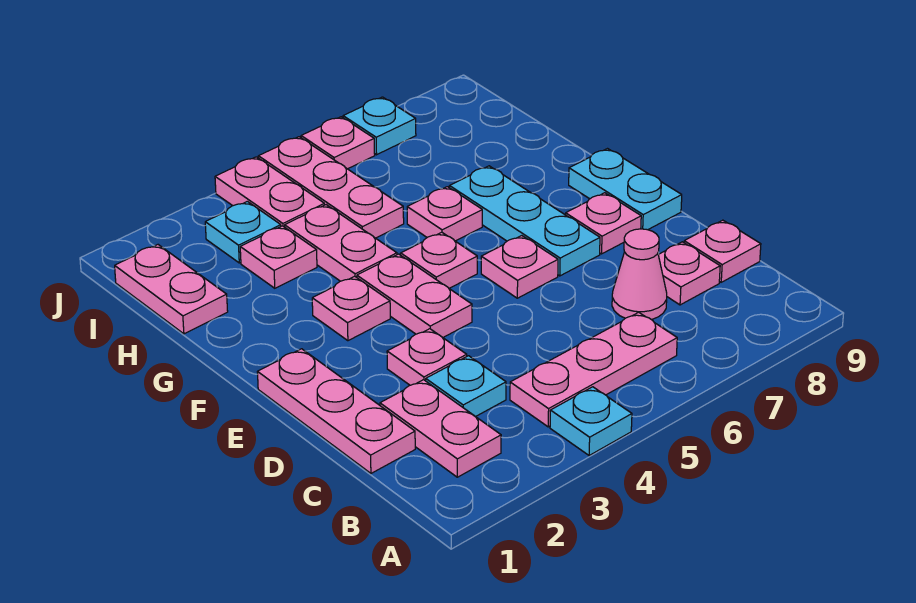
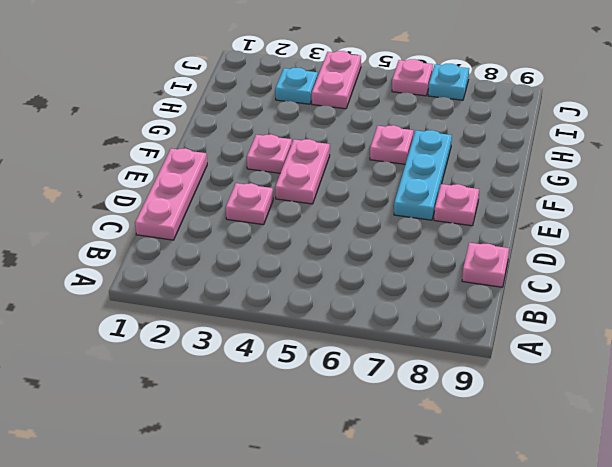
none -> cyan plate A4 level 1
none -> pink plate B2:C2 level 1
none -> pink plate B4:B6 level 1

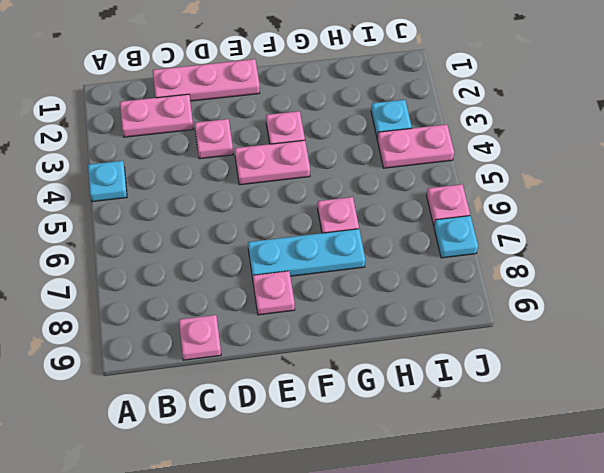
none -> pink plate B4:B6 level 1
none -> cyan plate C3 level 1
none -> pink cone C7 level 1

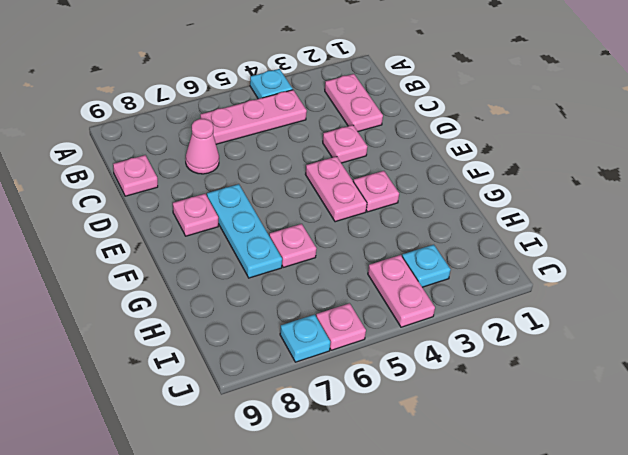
none -> pink plate C1:E1 level 1
none -> cyan plate C3 level 1
none -> pink plate C8 level 1

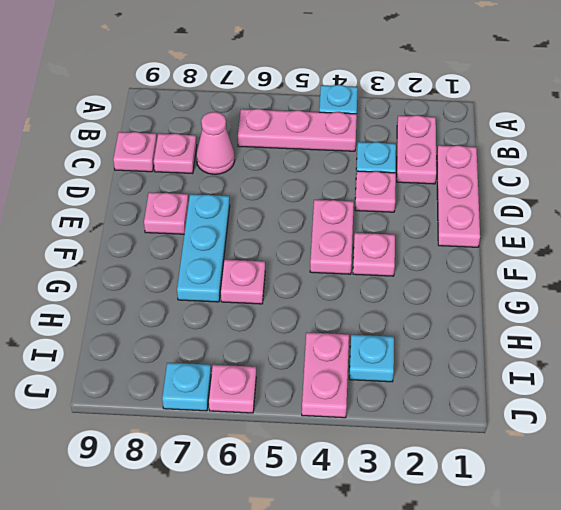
none -> pink plate E6 level 1
none -> cyan plate E9:F9 level 1
none -> pink plate F5 level 1

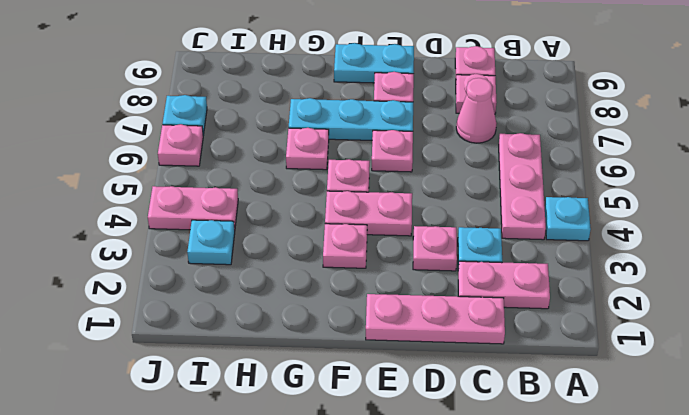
none -> pink plate G4:H4 level 1
none -> pink plate H1:I1 level 1
none -> pink plate H3 level 1

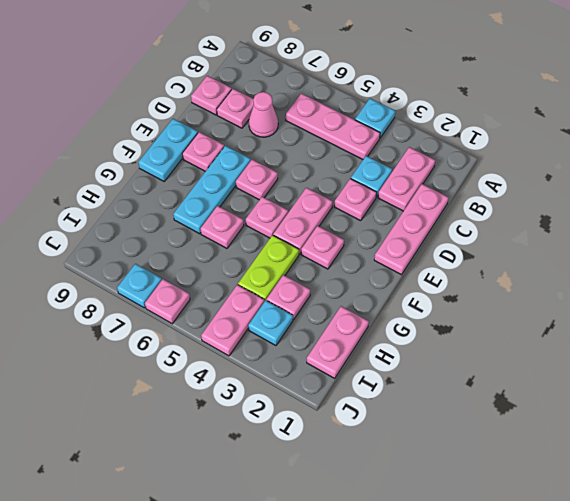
lime plate G4:H4 level 1 -> pink plate G4:H4 level 1
none -> pink plate H5:J5 level 1

